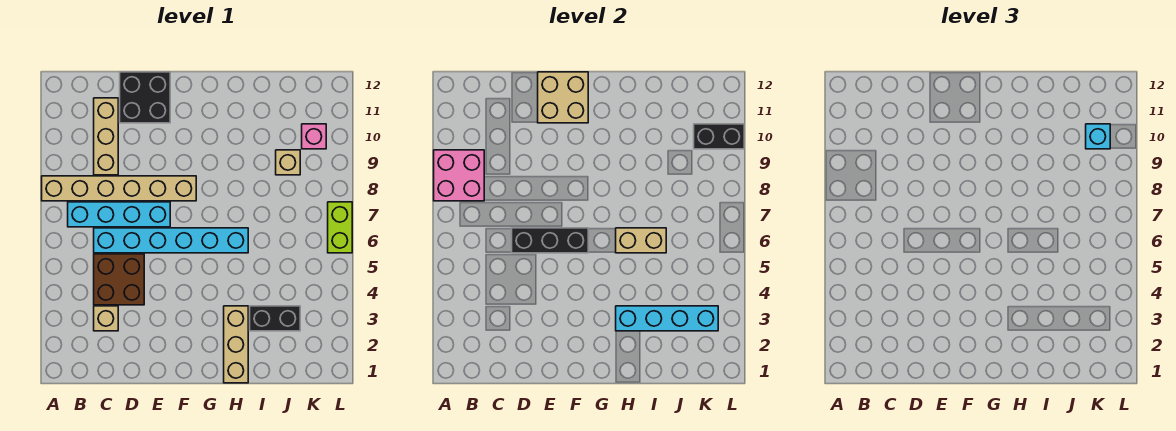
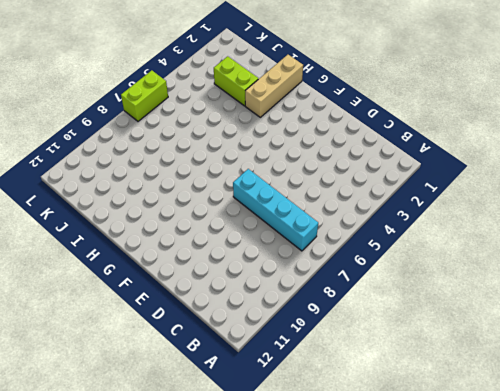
lime brick I3:J3 level 1 -> black brick I3:J3 level 1
none -> tan brick A8:F8 level 1
none -> tan brick C3 level 1
none -> brown brick C4:D5 level 1

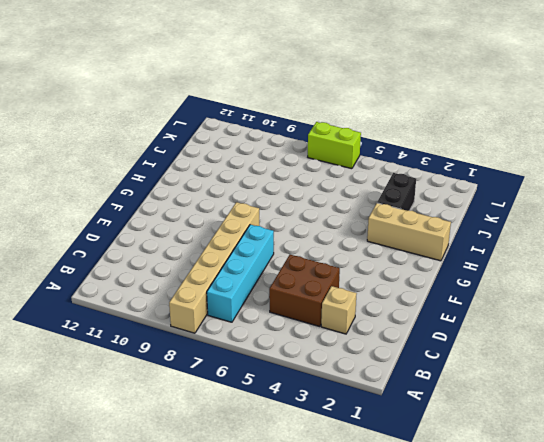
none -> cyan brick C6:H6 level 1
none -> tan brick C9:C11 level 1
none -> black brick D11:E12 level 1

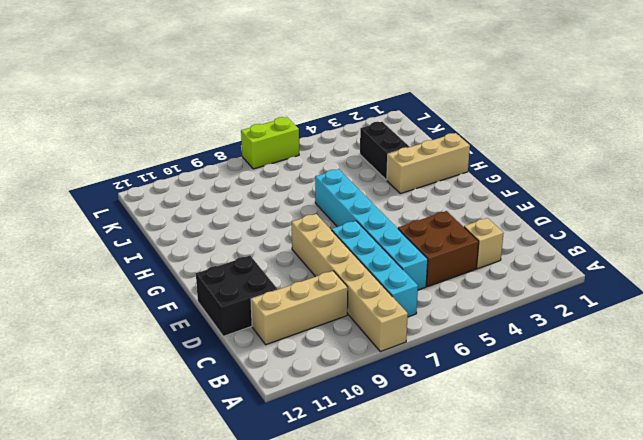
none -> tan brick J9 level 1
none -> pink brick K10 level 1
none -> pink brick A8:B9 level 2

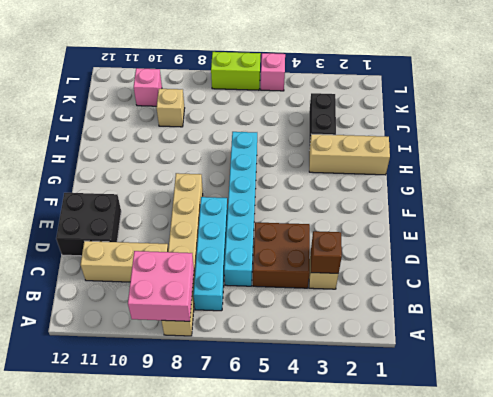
brown brick C3 level 2 -> none
pink brick L5 level 1 -> none
none -> black brick D6:F6 level 2
none -> tan brick E11:F12 level 2
none -> cyan brick H3:K3 level 2

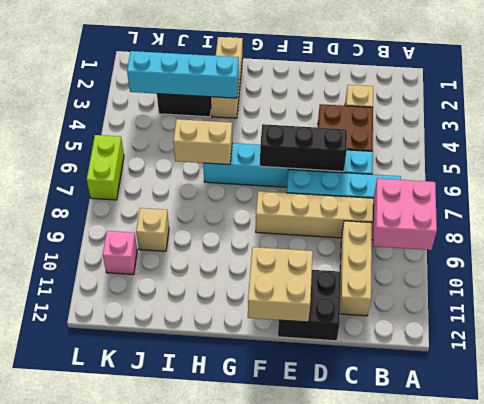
none -> black brick K10:L10 level 2
none -> cyan brick K10 level 3

